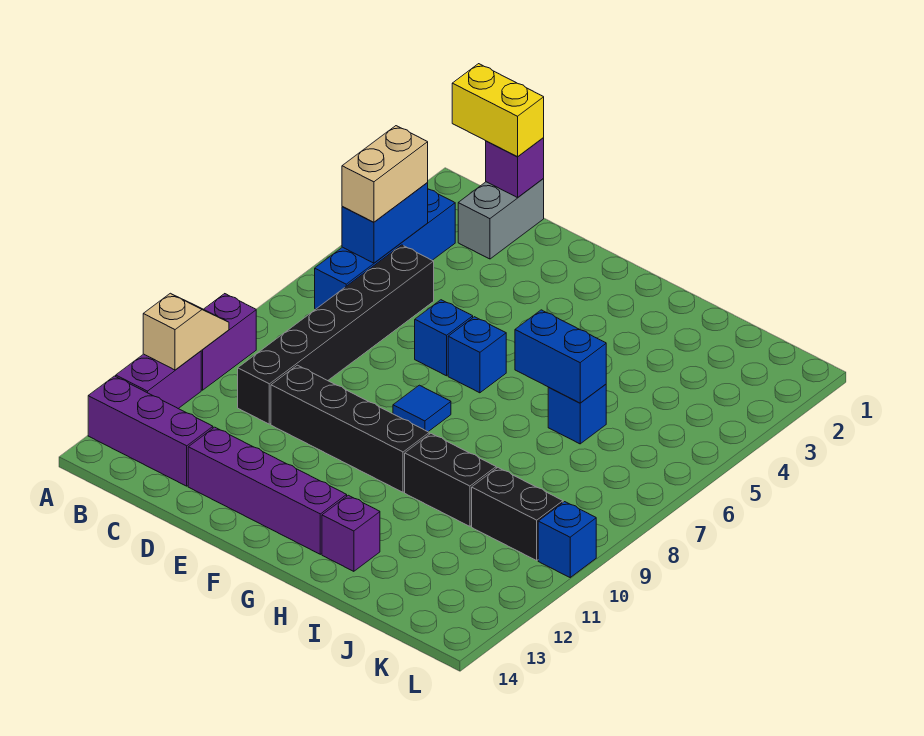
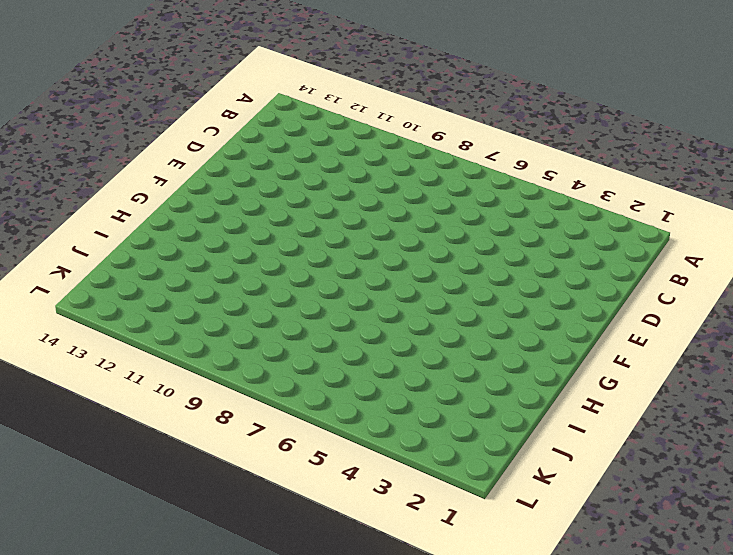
none -> purple brick A9:A10 level 1
none -> purple brick A11:A12 level 1
none -> purple brick A13:C13 level 1

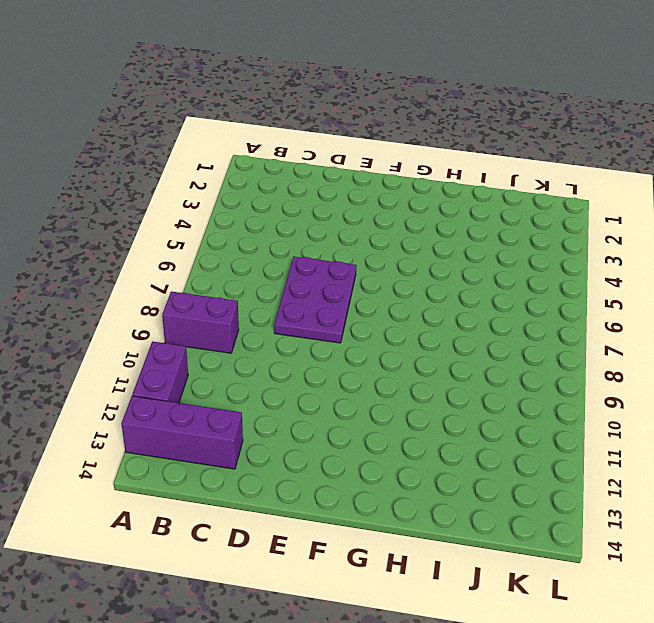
purple brick A9:B9 level 1 -> purple brick A9:A10 level 1
purple plate D6:E8 level 1 -> blue brick E6 level 1
none -> blue brick B3:B6 level 1
none -> grey brick C1:C2 level 1
none -> black brick C5:C10 level 1

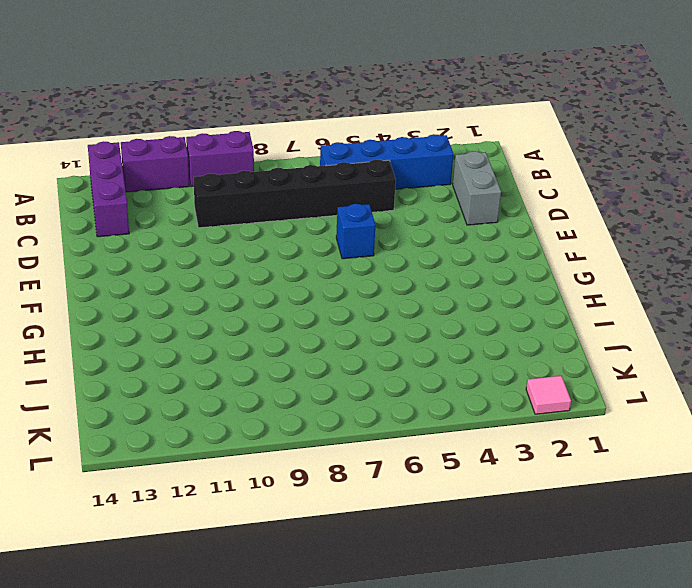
grey brick C2:D2 level 1 -> grey brick C1:C2 level 1
pink tile L2 level 1 -> none
none -> black brick D10:G10 level 1
none -> purple brick D13:G13 level 1
none -> blue brick F6 level 1

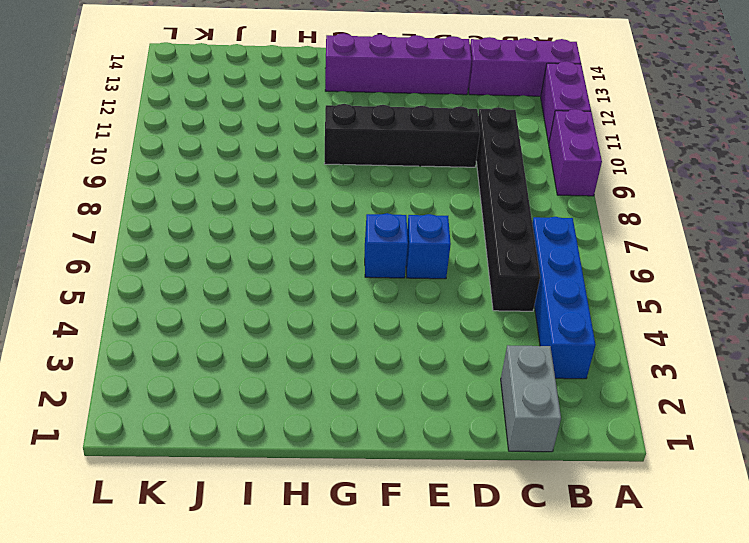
none -> blue tile F8 level 1
none -> black brick H10:I10 level 1
none -> purple brick H13 level 1

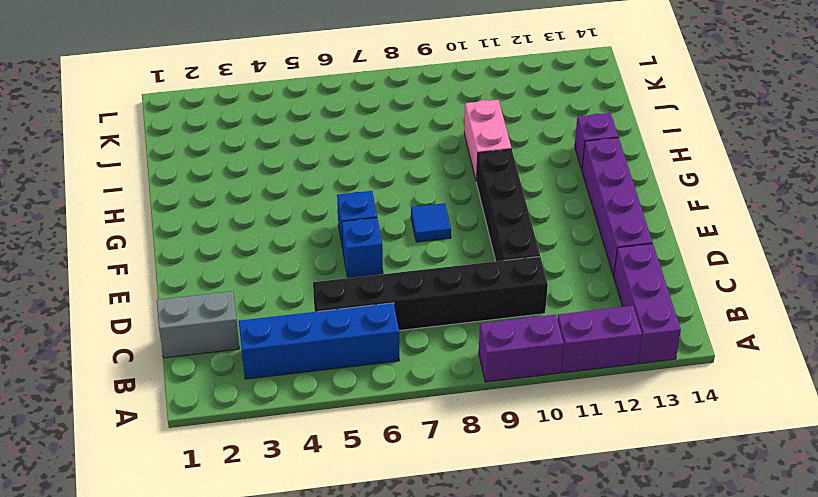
pink brick H10:I10 level 1 -> black brick H10:I10 level 1
none -> blue brick I6 level 1
none -> black brick J10:K10 level 1
none -> blue brick L10 level 1

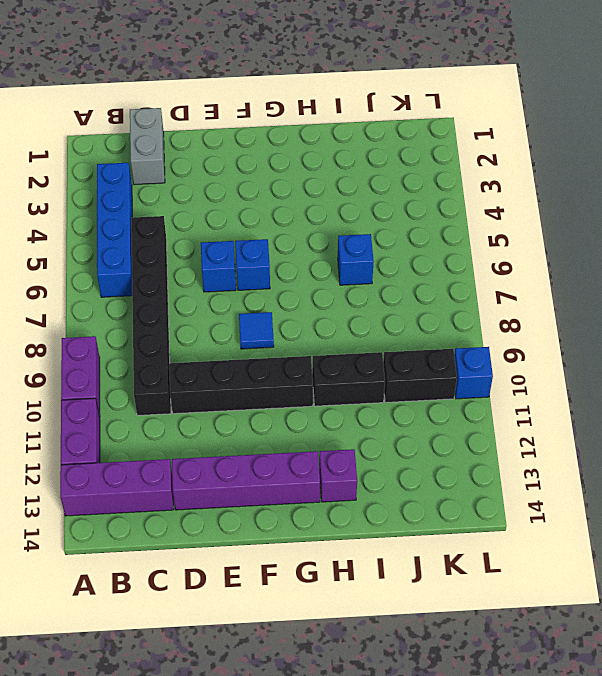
none -> tan slope A10:A11 level 2 top 11
none -> blue brick B4:B5 level 2
none -> purple brick C1 level 2

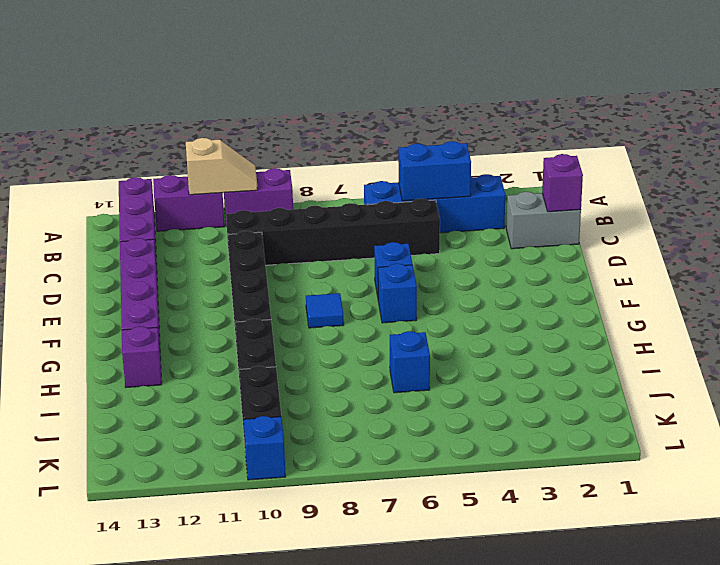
none -> blue brick H6:I6 level 2
none -> yellow brick B1:C1 level 3
none -> tan brick B4:B5 level 3

